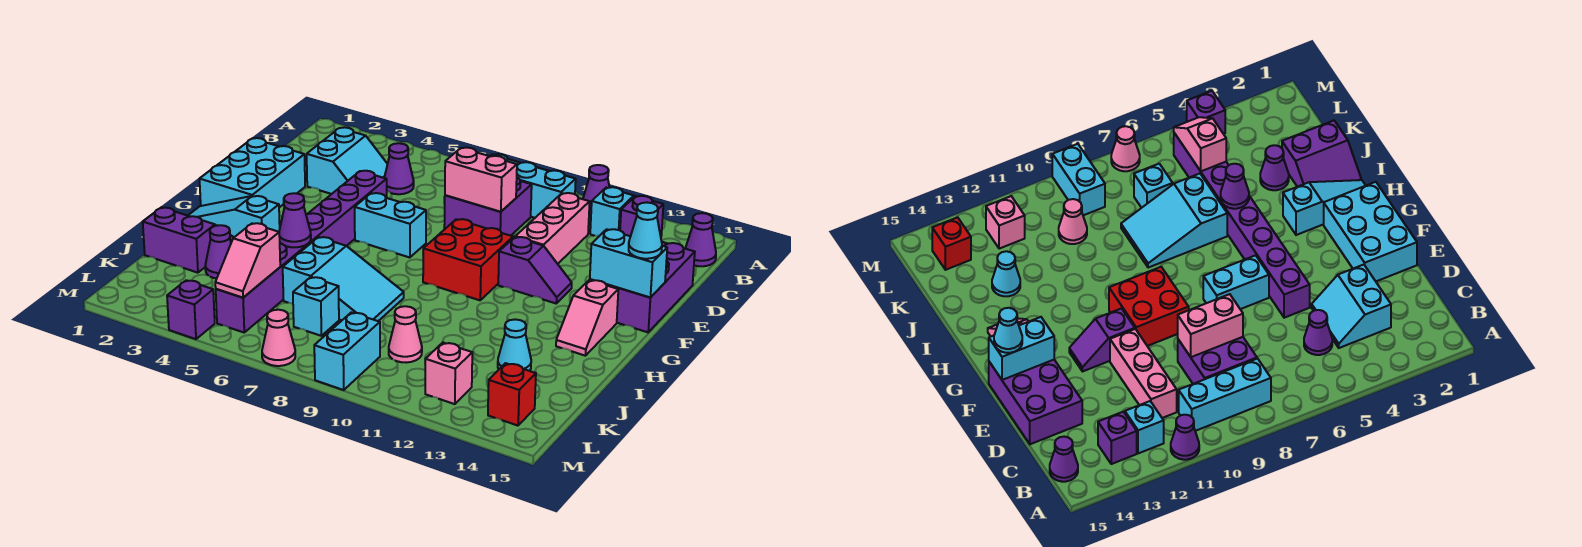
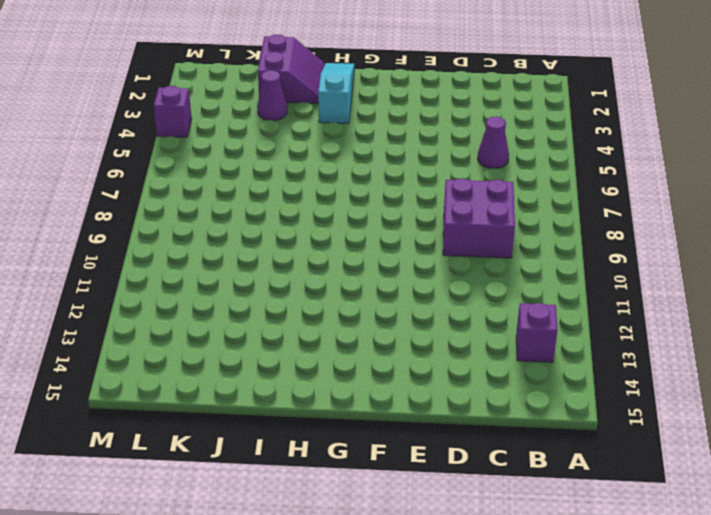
none -> purple cone A11 level 1
none -> cyan brick B8:B10 level 1
none -> cyan brick B12 level 1
none -> purple cone B15 level 1

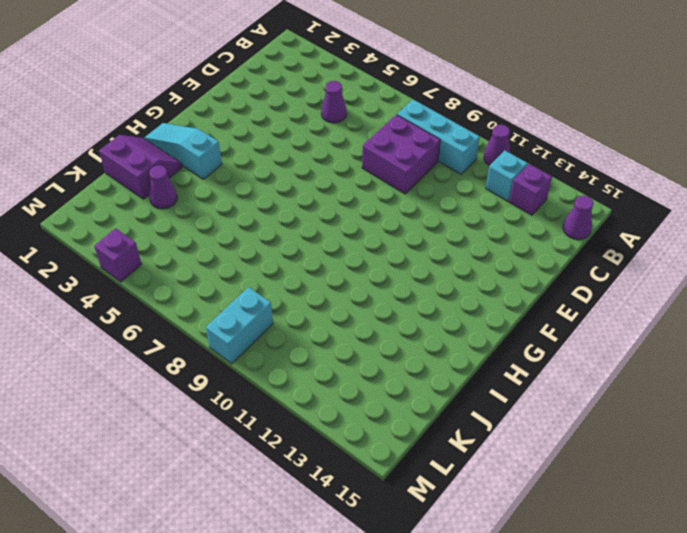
none -> cyan slope C3:D4 level 1 top 3
none -> pink brick C11:E11 level 1
none -> purple brick D14:F15 level 1
none -> cyan brick E1:G2 level 1

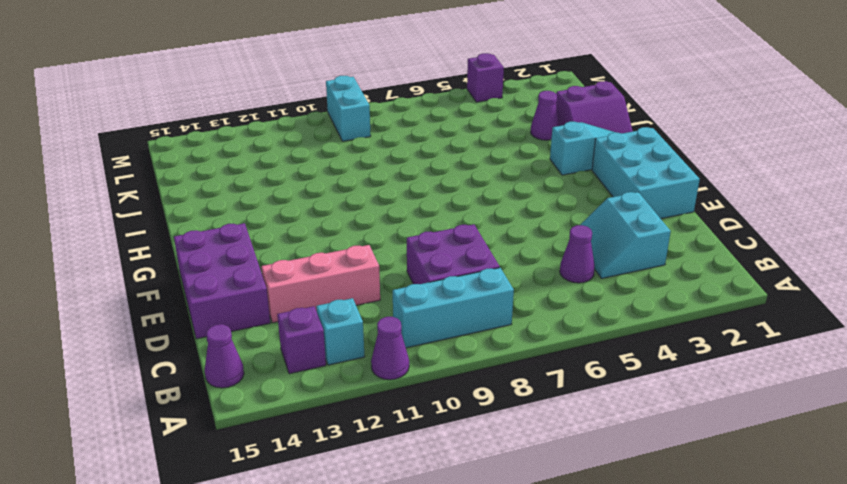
pink brick D11:D13 level 1 -> pink brick C11:E11 level 1
none -> purple brick E5:L5 level 1
none -> cyan brick F6:F7 level 1
none -> red brick F9:G10 level 1
none -> purple slope F11:F12 level 1 top 11

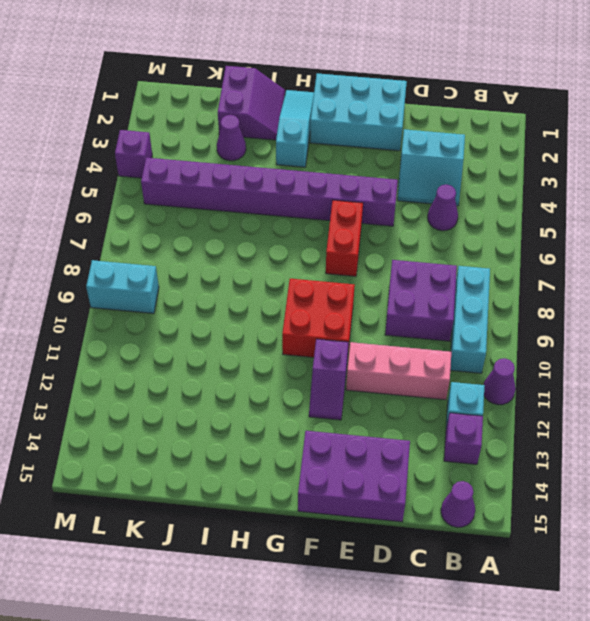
red brick F6:F7 level 1 -> cyan brick F6:F7 level 1
none -> pink slope G14:H14 level 1 top G
none -> cyan slope I6:J8 level 1 top 6
none -> cyan cone J13 level 1
none -> cyan brick K7 level 1

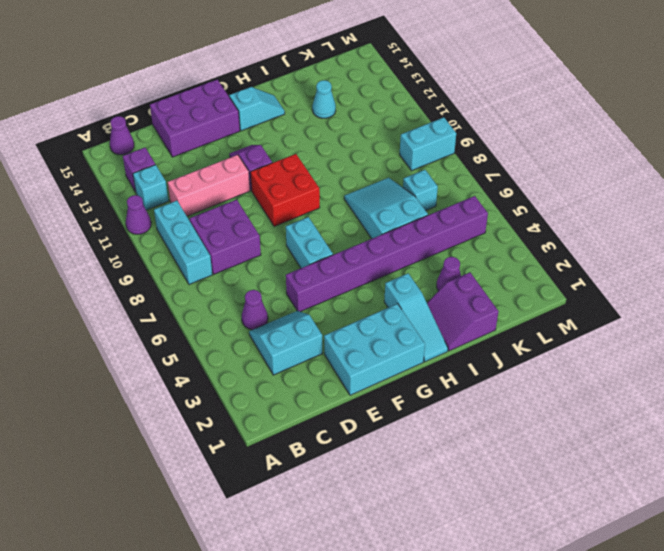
cyan slope G14:H14 level 1 top G -> pink slope G14:H14 level 1 top G
none -> pink cone K10 level 1
none -> pink brick L12 level 1
none -> red brick L14 level 1
none -> purple brick M4 level 1

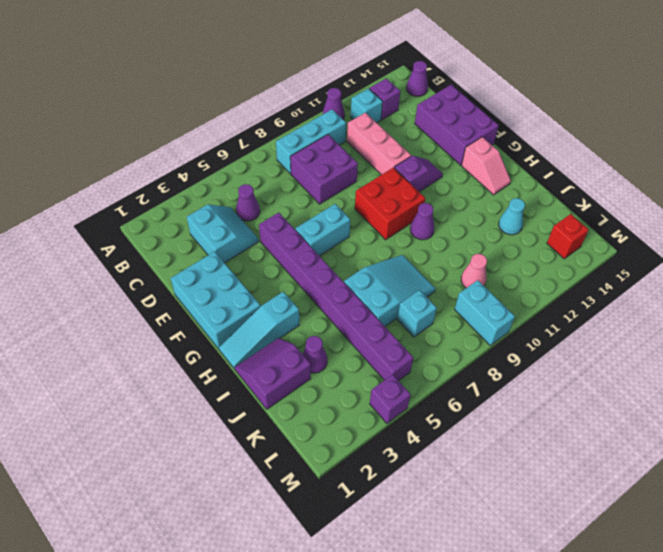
purple cone H10 level 1 -> purple cone I5 level 2
none -> pink brick L12 level 1
none -> pink cone M7 level 1
none -> pink brick D8:D9 level 2
none -> cyan brick F14:F15 level 2

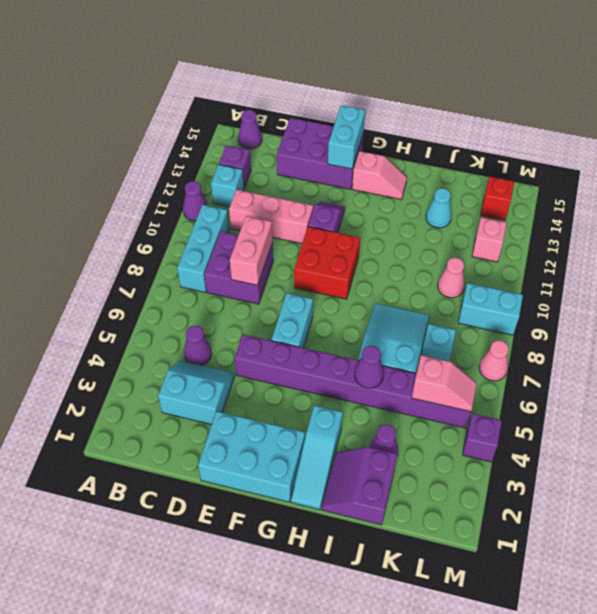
none -> cyan cone F15 level 3

